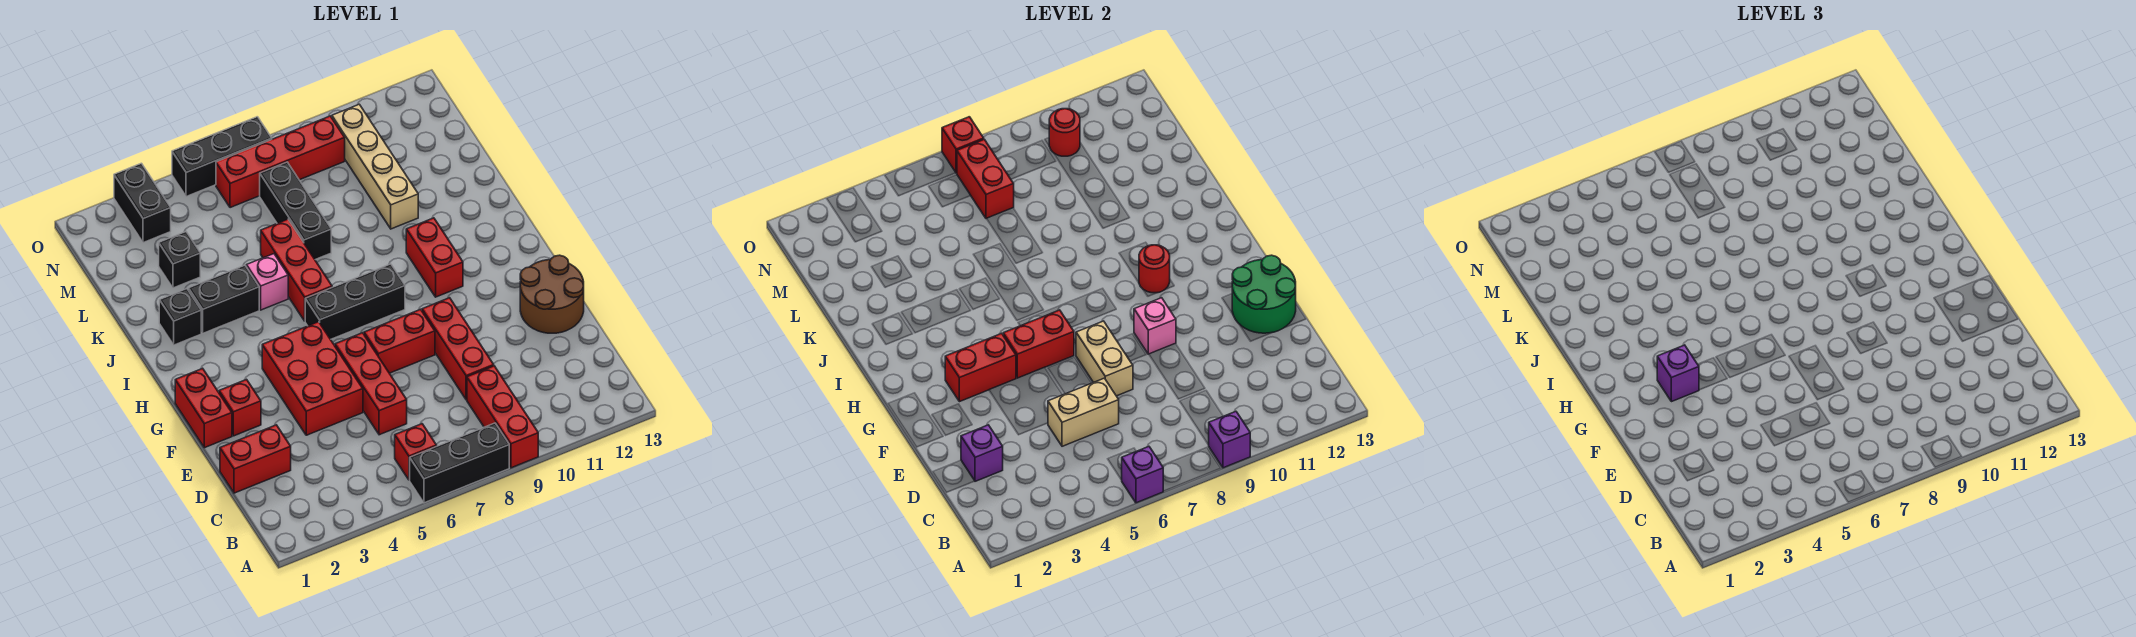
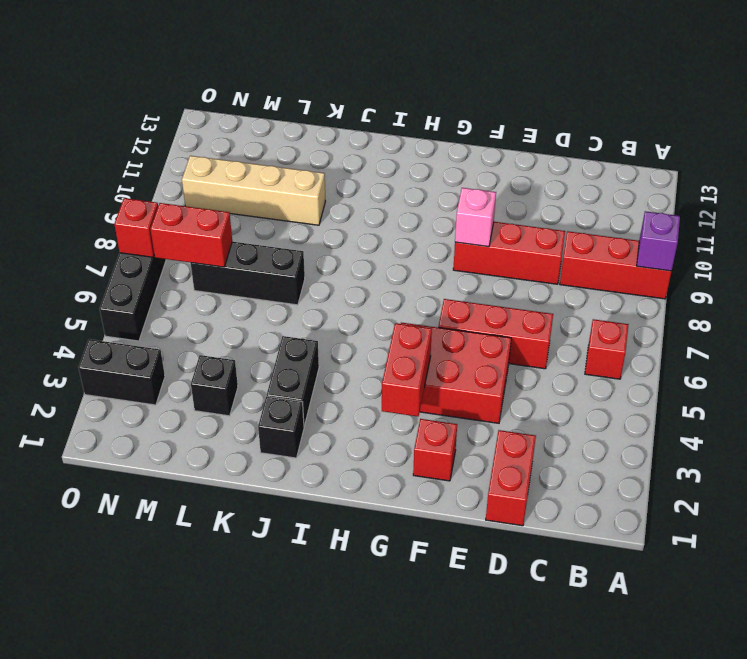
none -> black brick A6:A8 level 1
none -> brown round brick E12:F13 level 1
none -> red brick F1:G1 level 1
none -> red brick F7:F8 level 1

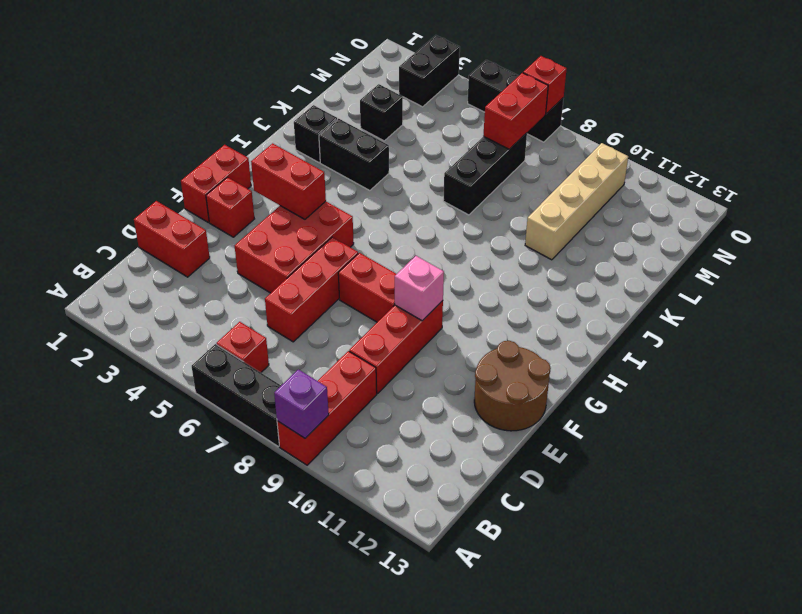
none -> black brick H6:H8 level 1
none -> red brick H10:I10 level 1
none -> red brick I6:K6 level 1
none -> pink brick J5 level 1

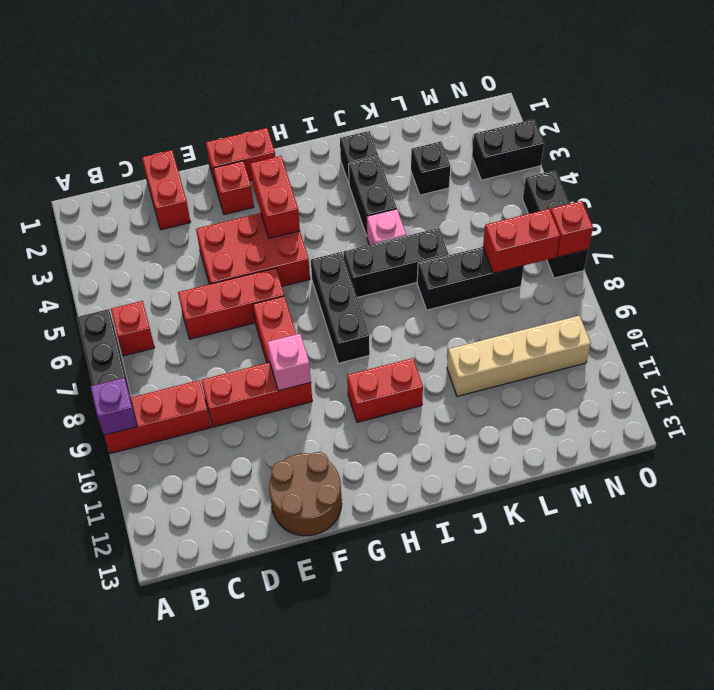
black brick I6:K6 level 1 -> red brick I6:K6 level 1
none -> red brick N6:N9 level 1
none -> purple brick A6 level 2
none -> purple brick D2 level 2
none -> tan brick D5:D6 level 2

